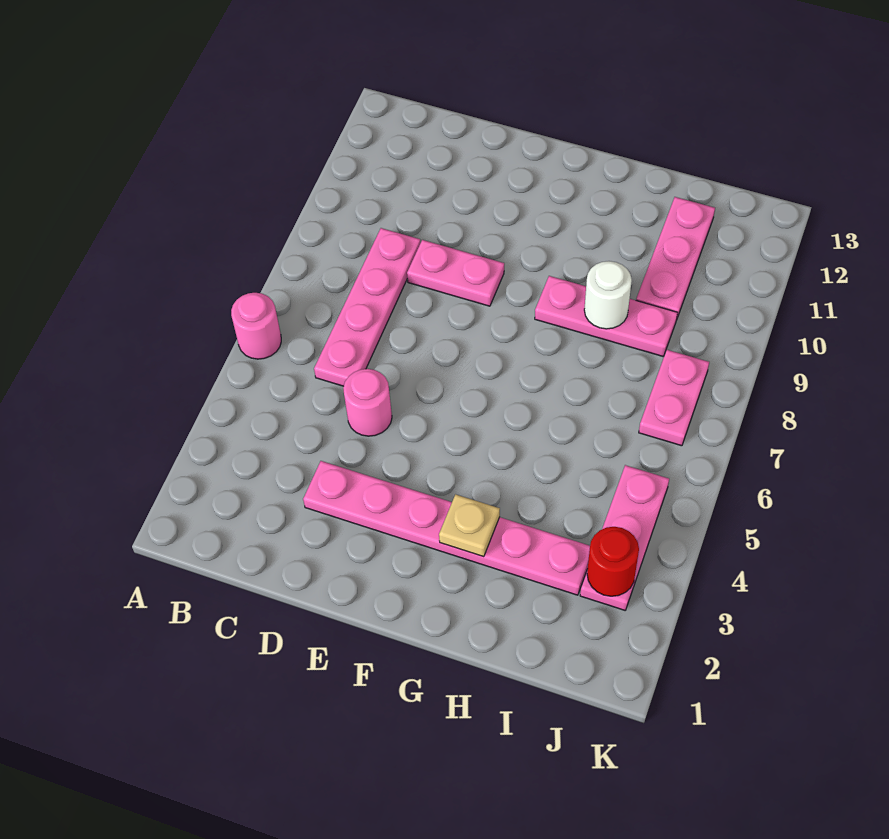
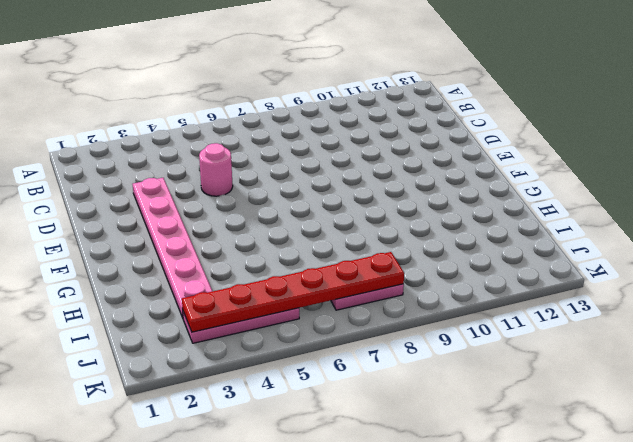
red plate J3:J8 level 2 -> red round brick J3 level 2
none -> pink round brick A6 level 1
none -> pink plate C6:C9 level 1
none -> pink plate D9:E9 level 1

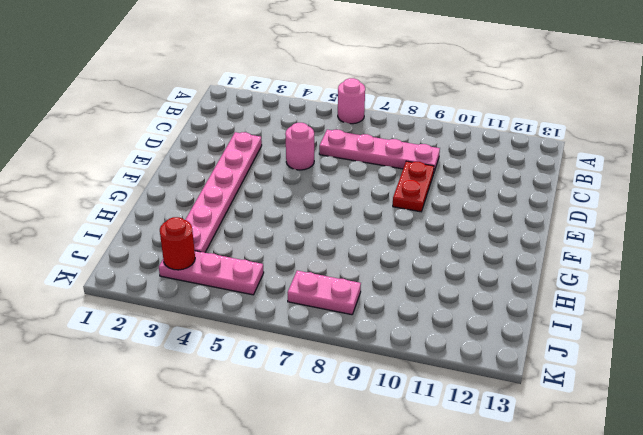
red plate D9:E9 level 1 -> pink plate D9:E9 level 1
none -> pink plate G9:I9 level 1
none -> pink plate I10:I12 level 1
none -> tan plate G3 level 2

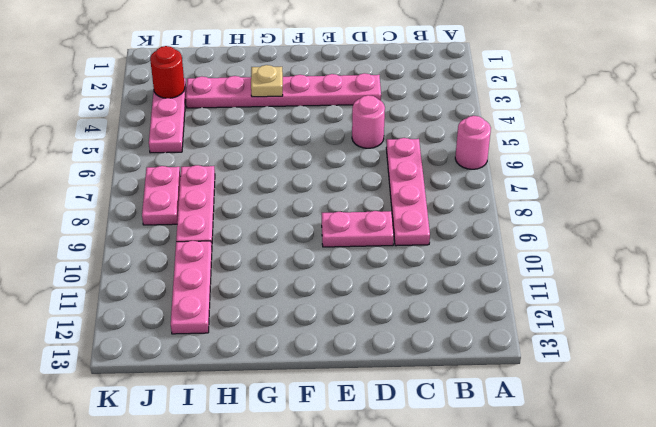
pink plate I7:I9 level 1 -> pink plate G9:I9 level 1
none -> white round brick H9 level 2

